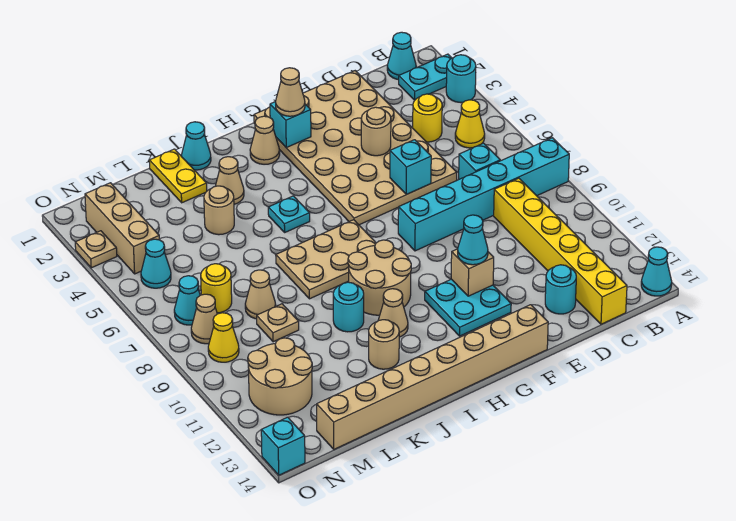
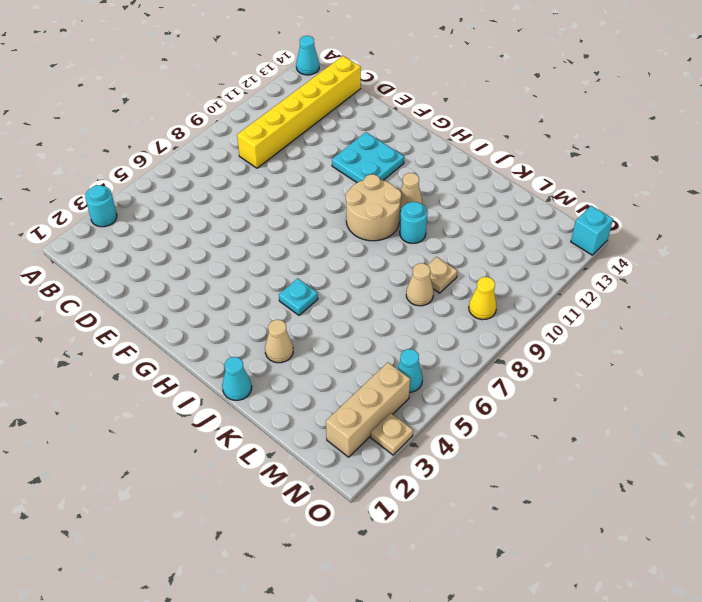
none -> cyan plate A2:B2 level 1
none -> cyan brick A8:F8 level 1
none -> cyan cone B1 level 1
none -> yellow cone B5 level 1

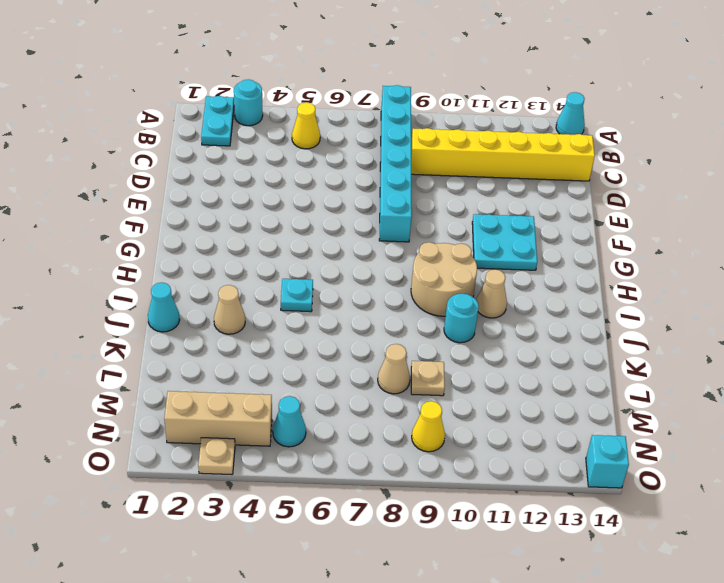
none -> cyan cone B1 level 1
none -> yellow round brick C4 level 1
none -> cyan brick C7 level 1
none -> tan plate D1:G6 level 1

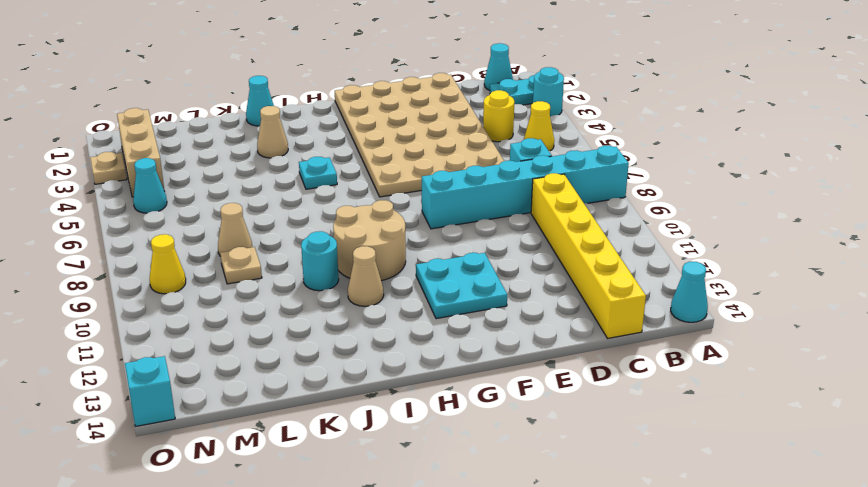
none -> cyan round brick D13 level 1
none -> tan brick F14:M14 level 1
none -> tan cone H2 level 1
none -> tan plate H7:J8 level 1

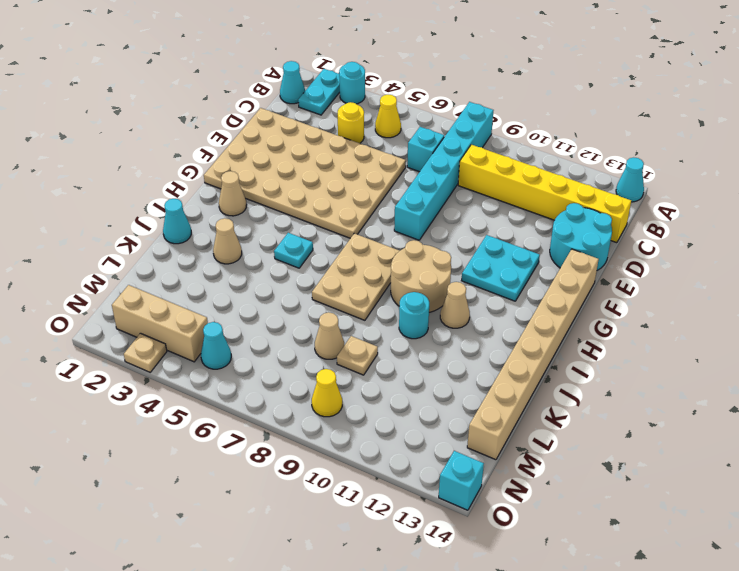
cyan round brick D13:E14 level 1 -> cyan round brick D13 level 1
none -> tan round brick J12 level 1
none -> yellow plate K1:K2 level 1
none -> tan round brick K4 level 1
none -> yellow round brick M7 level 1

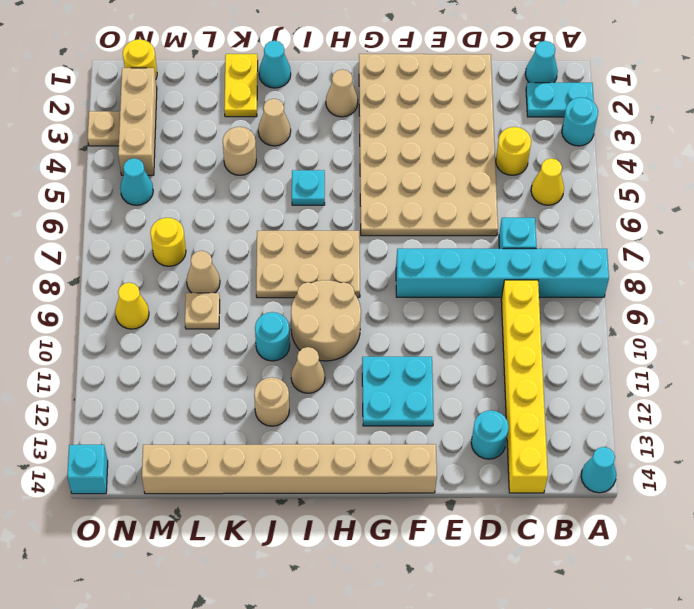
yellow round brick N1 level 1 -> none
none -> tan round brick M11:N12 level 1
none -> cyan cone N7 level 1
none -> tan cone N8 level 1
none -> tan round brick E4 level 2

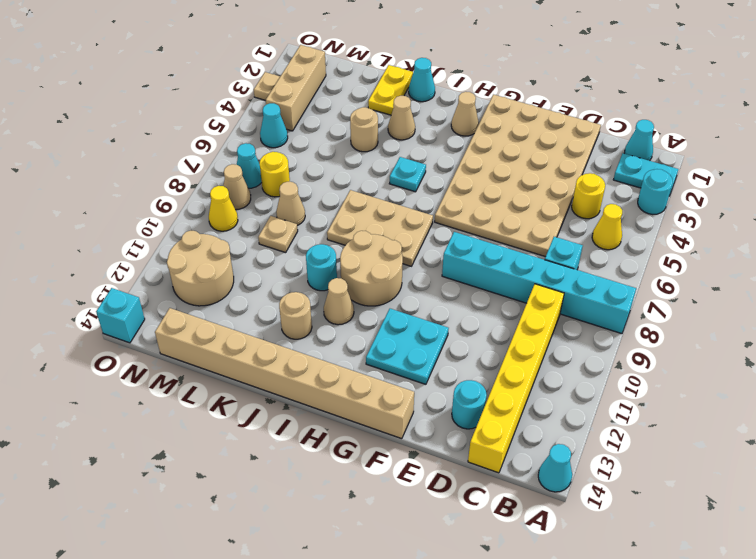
none -> tan round brick E4 level 2
none -> cyan brick E6 level 2
none -> tan brick F11 level 2
none -> cyan brick G2 level 2

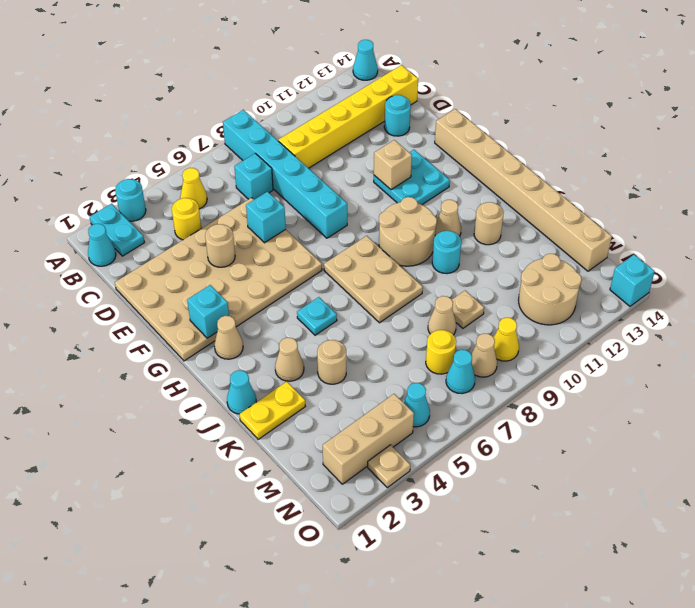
none -> cyan cone F11 level 3
none -> tan cone G2 level 3

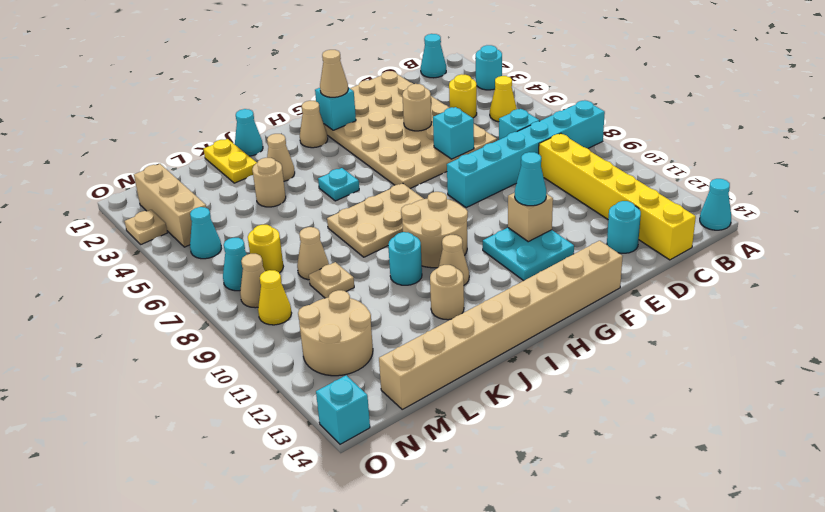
none -> cyan plate A2:B2 level 1

